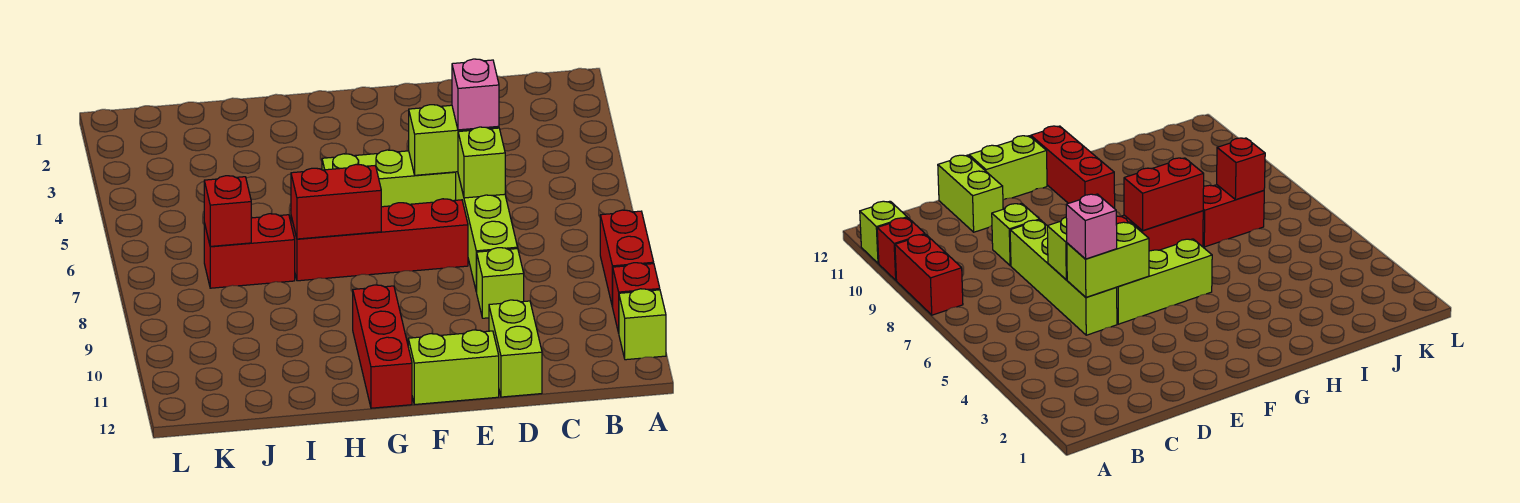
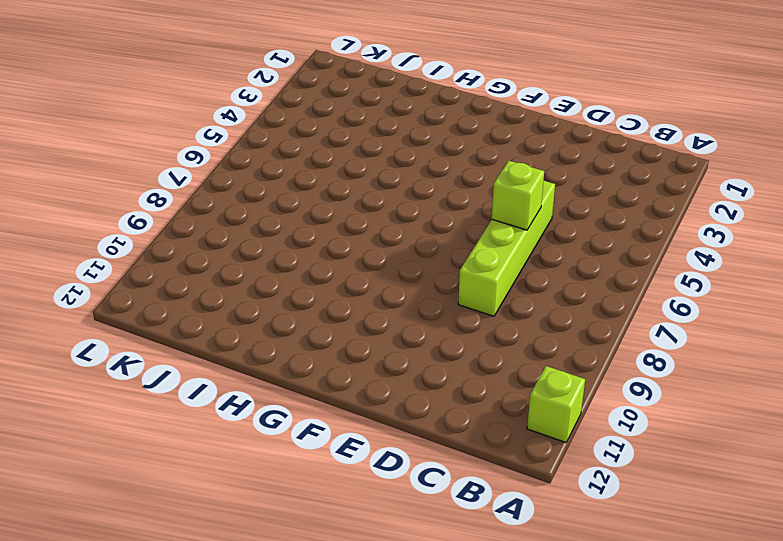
none -> red brick A8:A9 level 1
none -> red brick A10 level 1
none -> lime brick D9 level 1

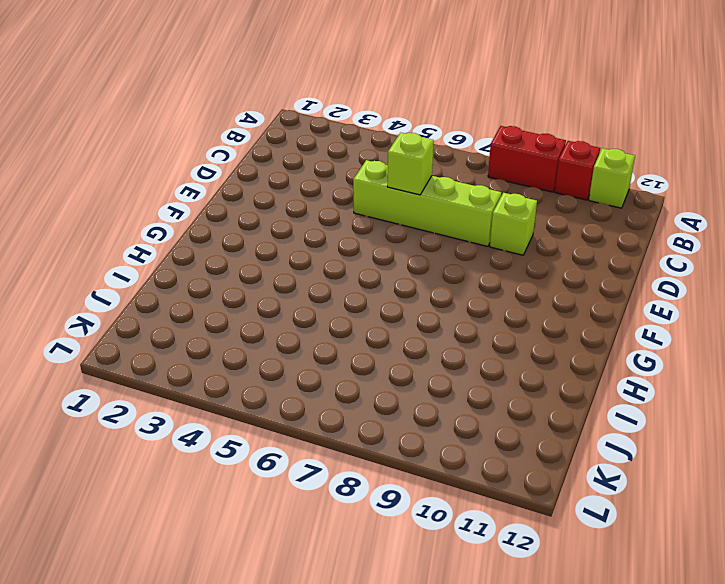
none -> lime brick D11:D12 level 1
none -> lime brick E5:G5 level 1
none -> red brick E7:H7 level 1

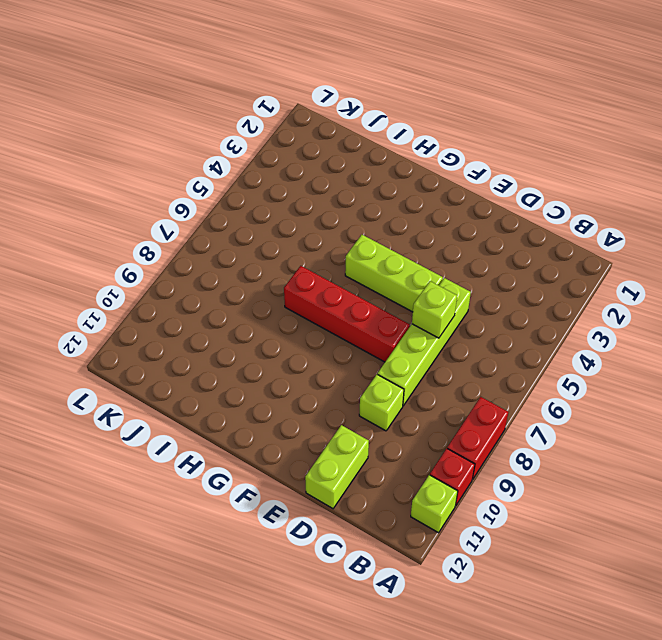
none -> lime brick E12:F12 level 1
none -> red brick G10:G12 level 1
none -> red brick I7:J7 level 1

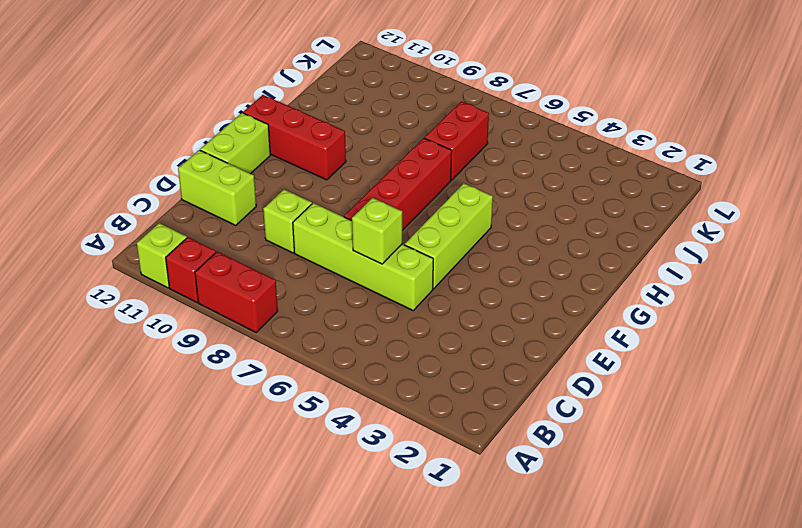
none -> lime brick D5:E5 level 2
none -> red brick G7:H7 level 2
none -> red brick J7 level 2

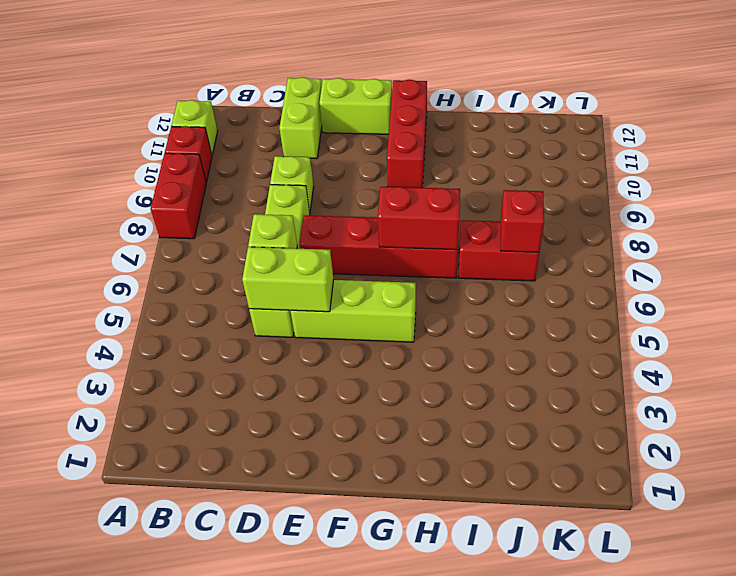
none -> pink brick D5 level 3

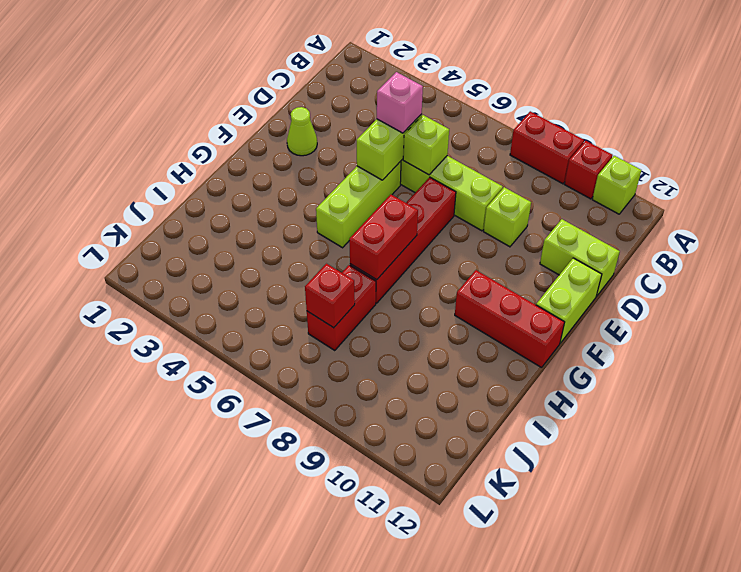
lime cone E2 level 1 -> none

